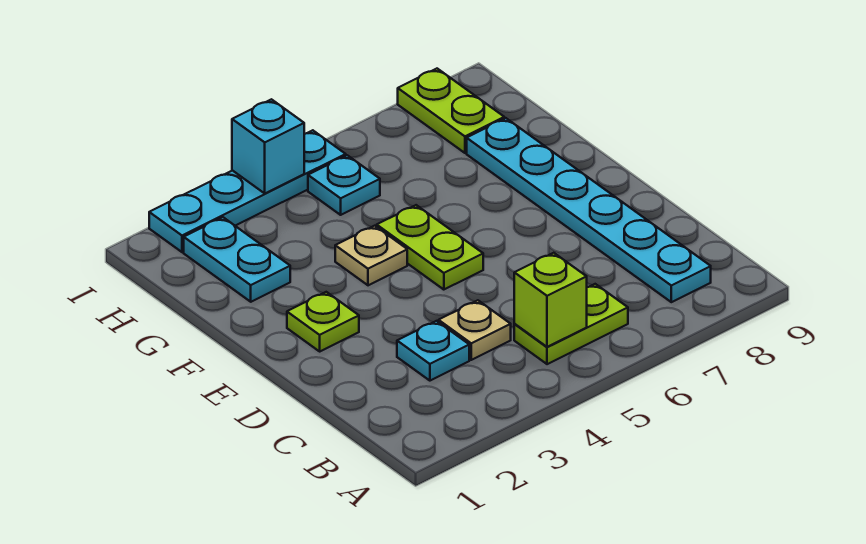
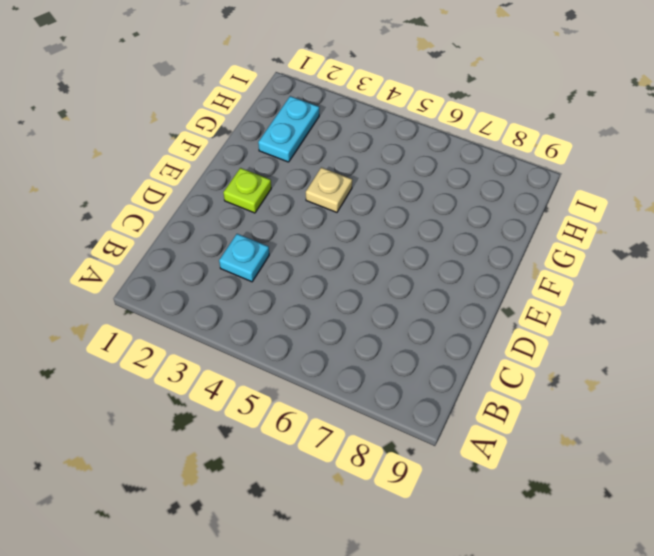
none -> lime plate B5:B6 level 1
none -> cyan plate B8:G8 level 1
none -> tan plate C4 level 1

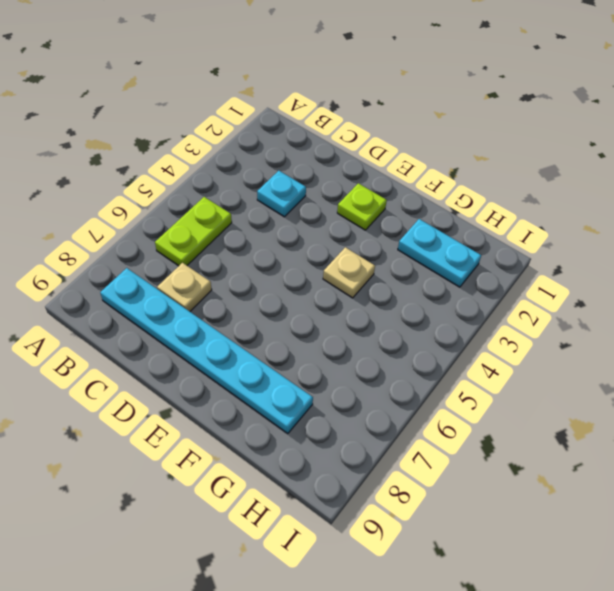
tan plate C7 level 1 -> tan plate C4 level 1
none -> lime plate E5:F5 level 1
none -> cyan plate H5 level 1
none -> lime plate H8:I8 level 1

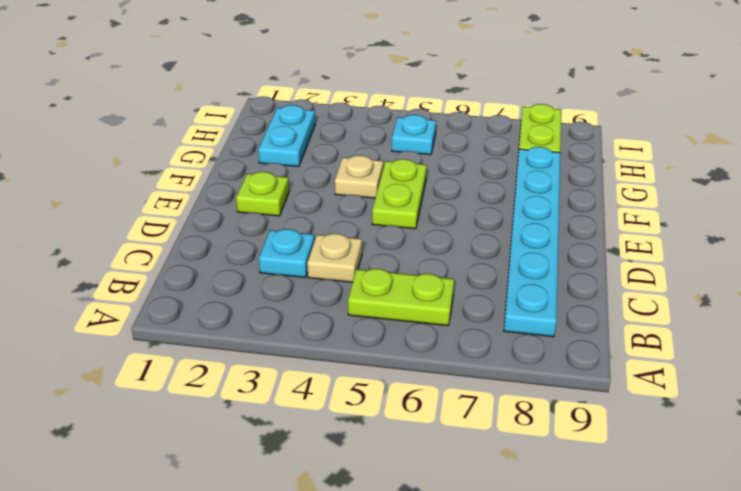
none -> cyan plate I2:I5 level 1
none -> lime brick B5 level 2
none -> cyan brick I4 level 2

